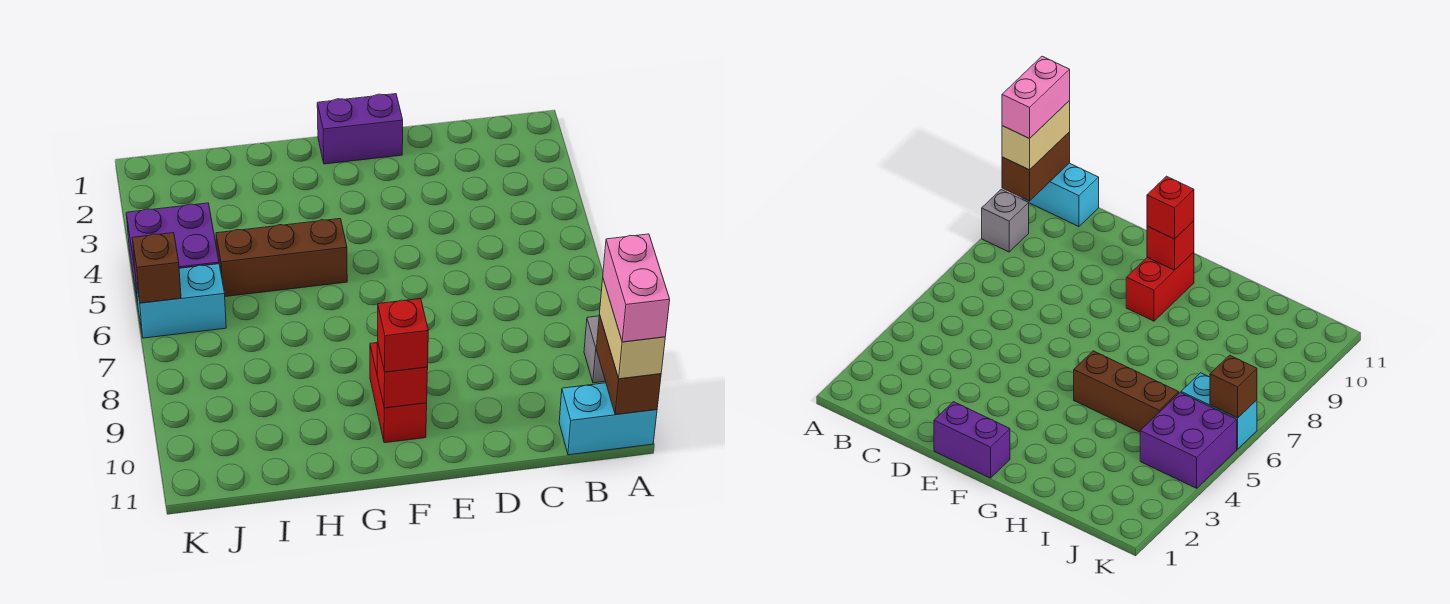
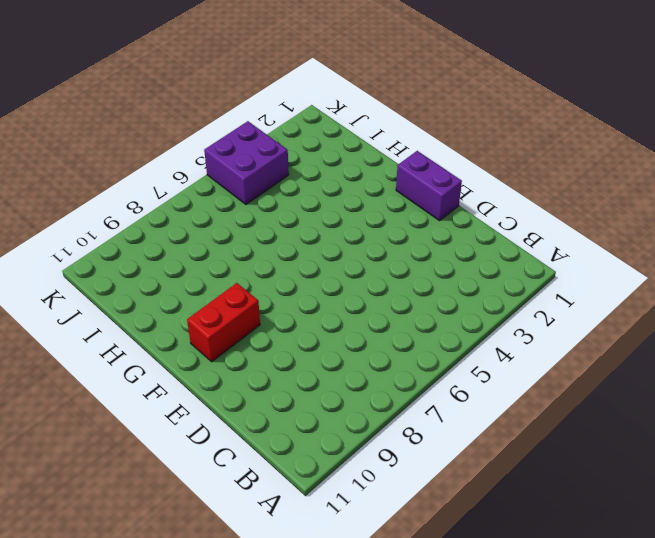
none -> grey brick A9 level 1
none -> cyan brick A11:B11 level 1
none -> brown brick G5:I5 level 1

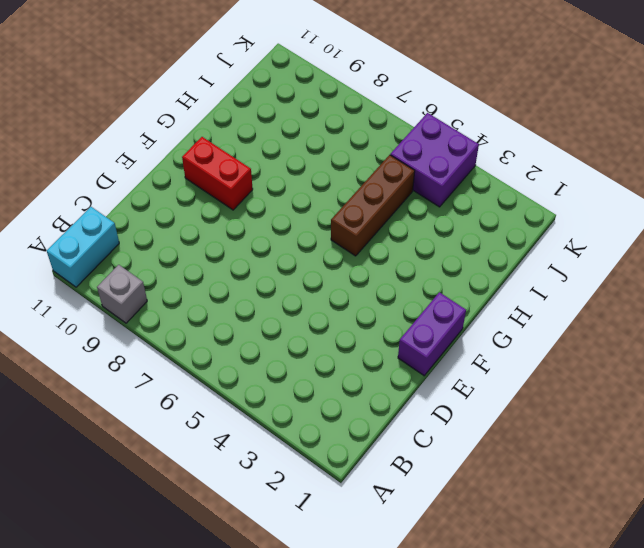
none -> cyan brick J6:K6 level 1
none -> brown brick A10:A11 level 2
none -> red brick F10 level 2

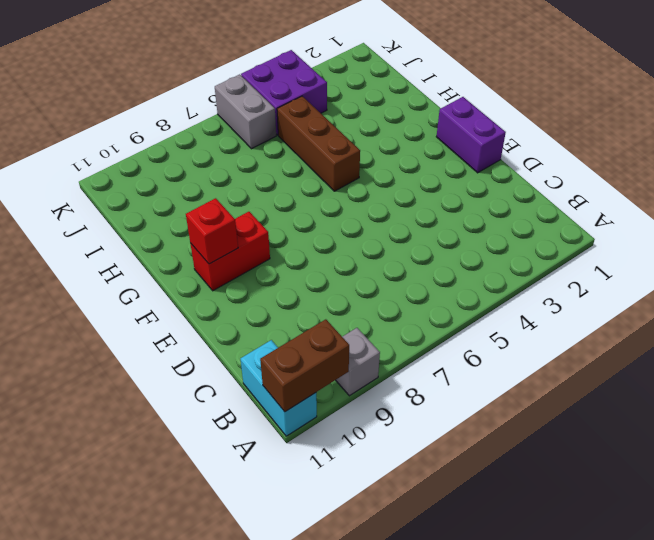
grey brick J6:K6 level 1 -> cyan brick J6:K6 level 1
none -> brown brick K6 level 2
none -> tan brick A10:A11 level 3
none -> red brick F10 level 3

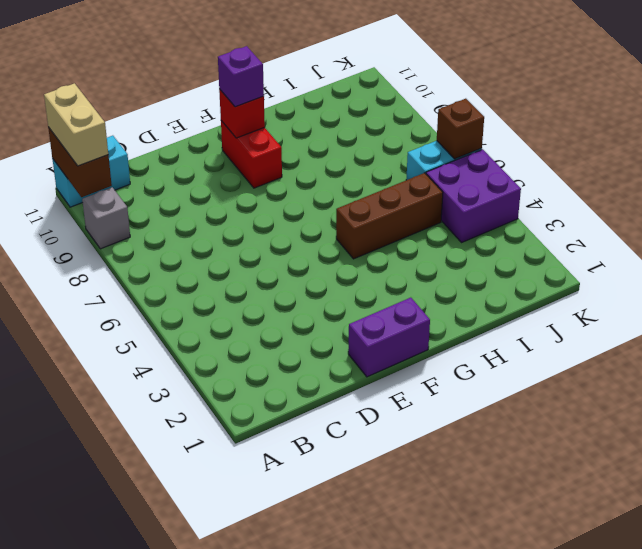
purple brick F10 level 3 -> red brick F10 level 3
none -> pink brick A10:A11 level 4

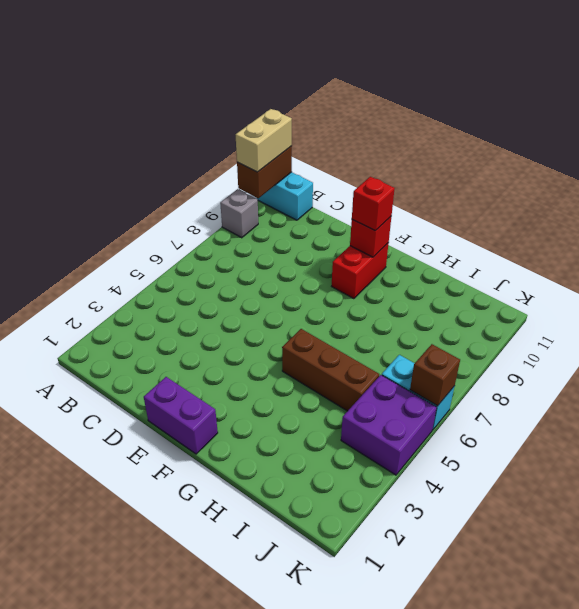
none -> pink brick A10:A11 level 4

